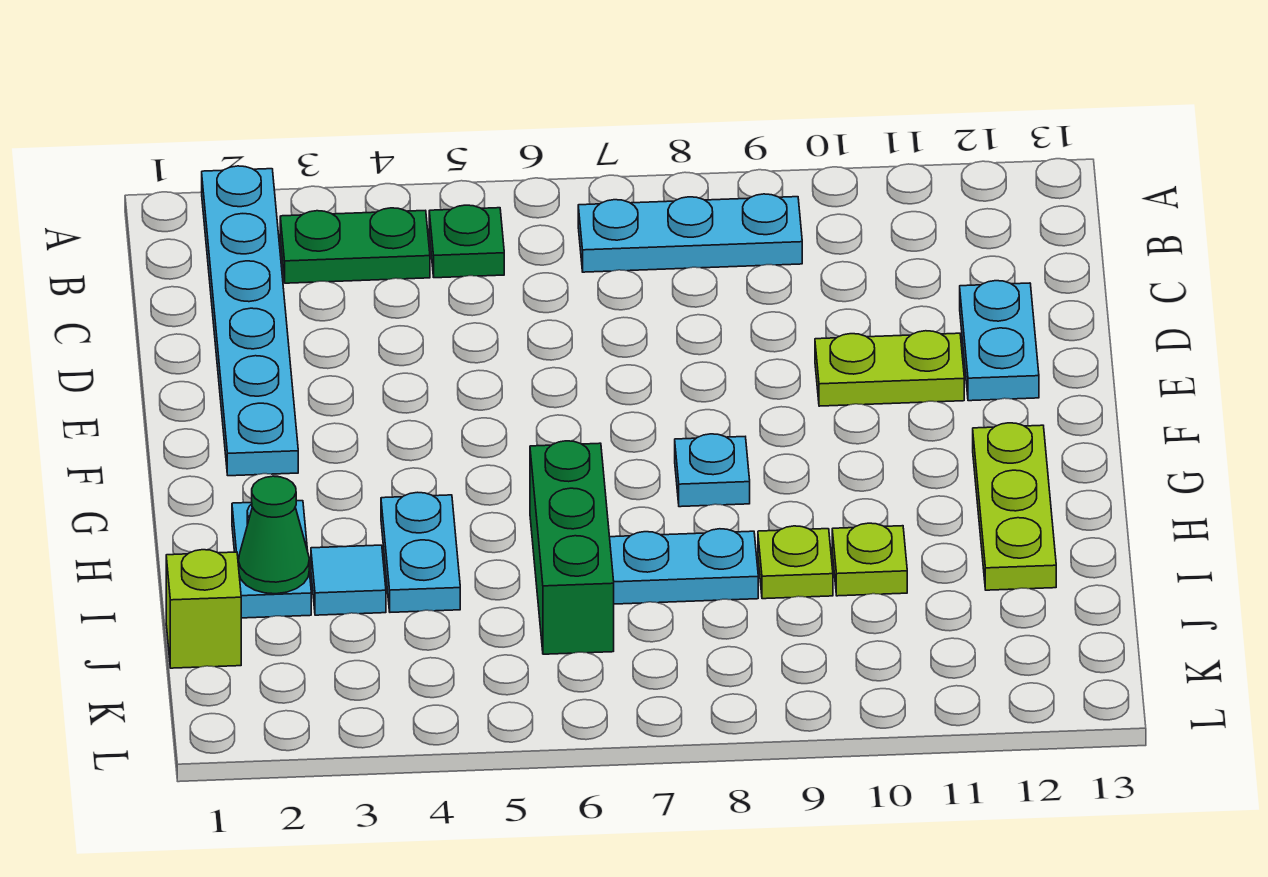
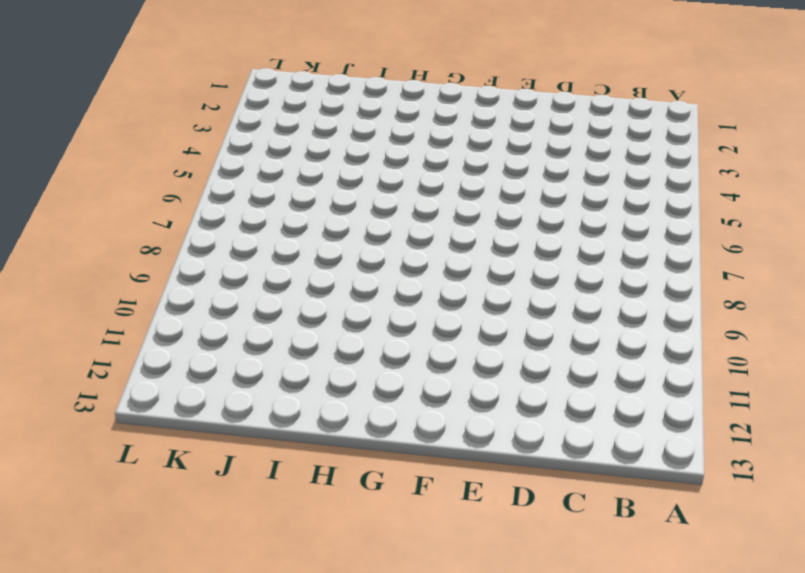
none -> cyan plate A2:F2 level 1
none -> green plate B3:B4 level 1
none -> green plate B5 level 1

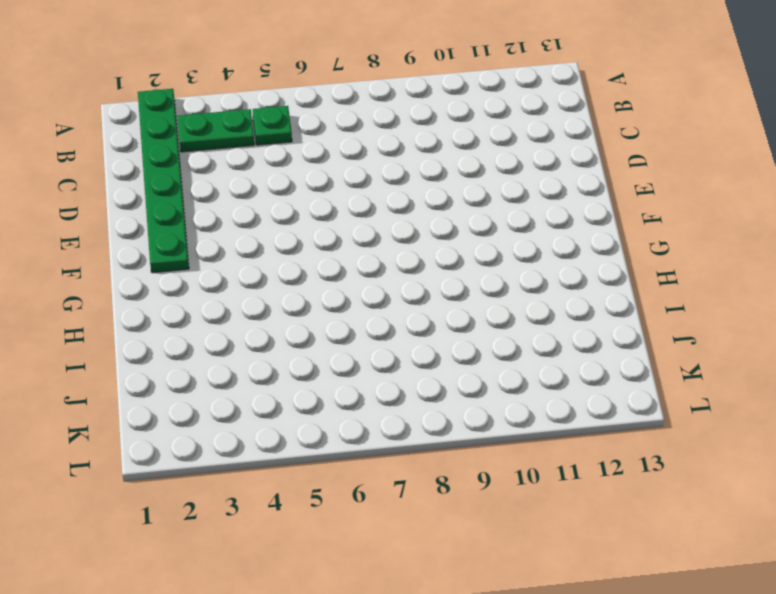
green plate A2:F2 level 1 -> cyan plate A2:F2 level 1
none -> cyan plate B7:B9 level 1
none -> cyan plate D12:E12 level 1
none -> lime plate E10:E11 level 1

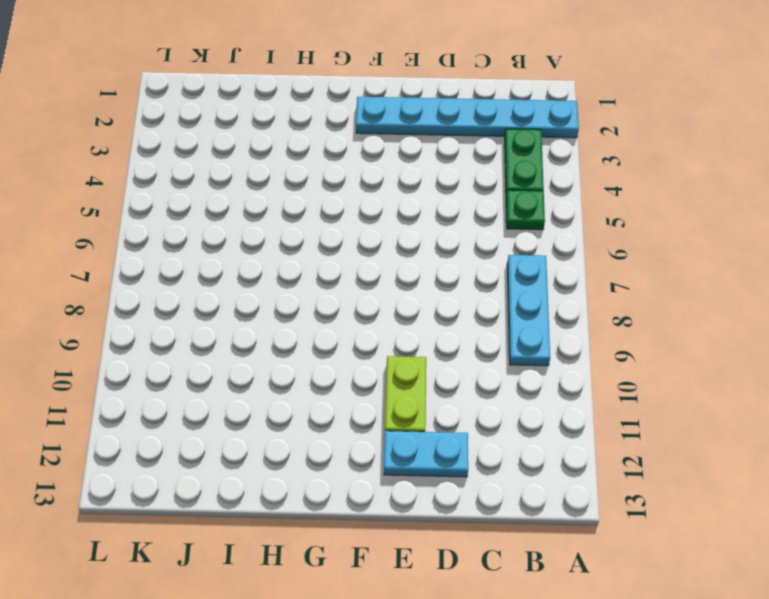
none -> cyan plate G8 level 1
none -> lime plate G12:I12 level 1
none -> cyan plate H2:I2 level 1

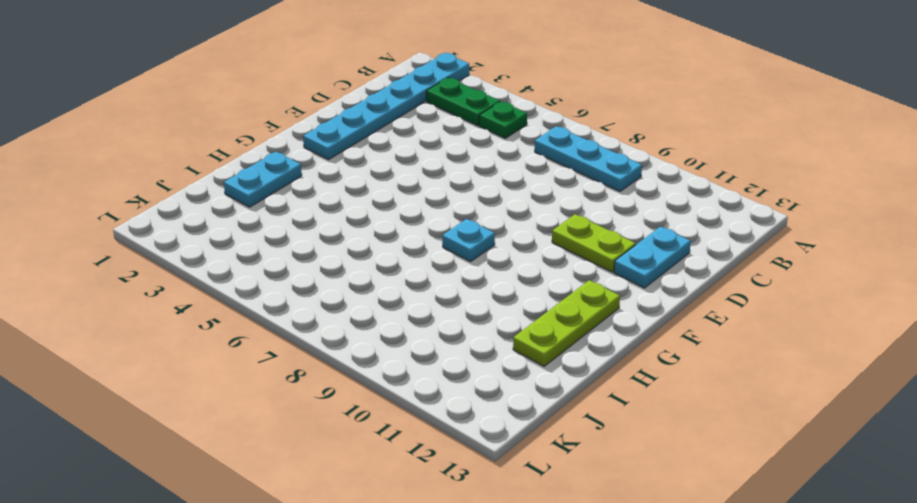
none -> cyan plate H4:I4 level 1
none -> green brick H6:J6 level 1
none -> cyan tile I3 level 1

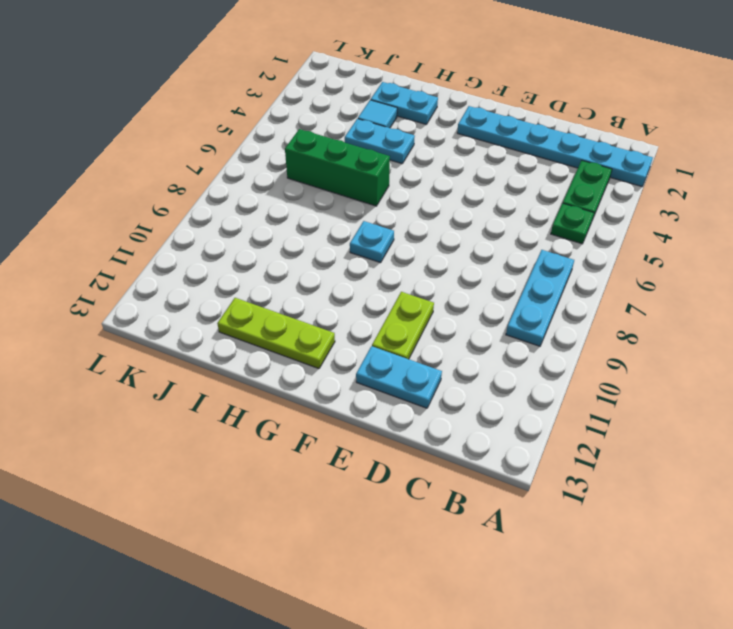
none -> cyan plate I7:I8 level 1
none -> lime plate I9 level 1
none -> lime plate I10 level 1

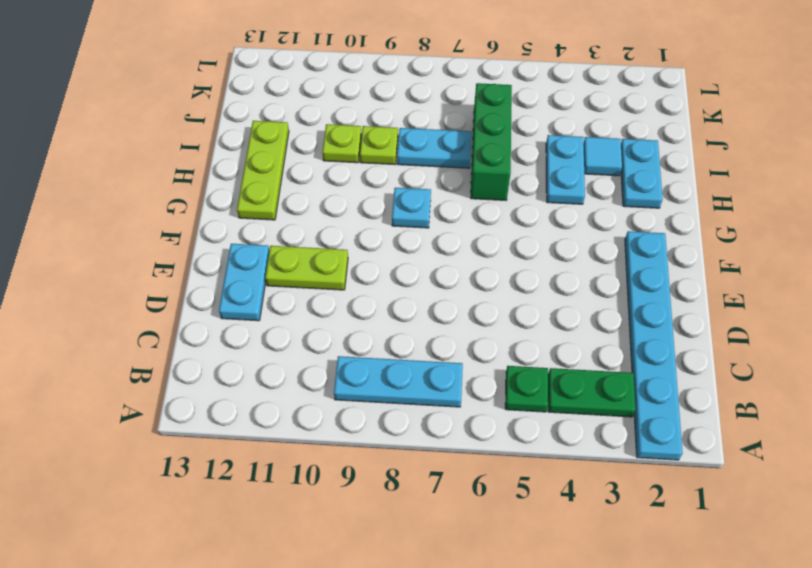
none -> lime brick J1 level 1
none -> green cone I2 level 2

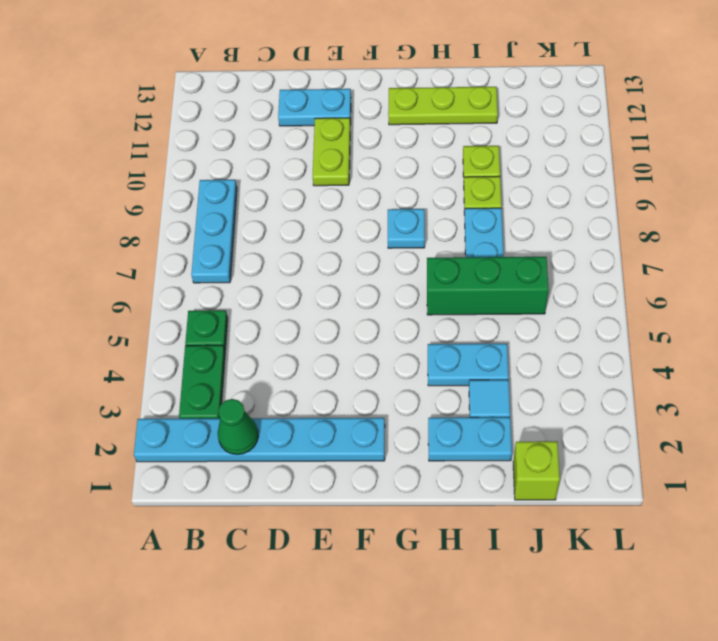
green cone C2 level 2 -> green cone I2 level 2

